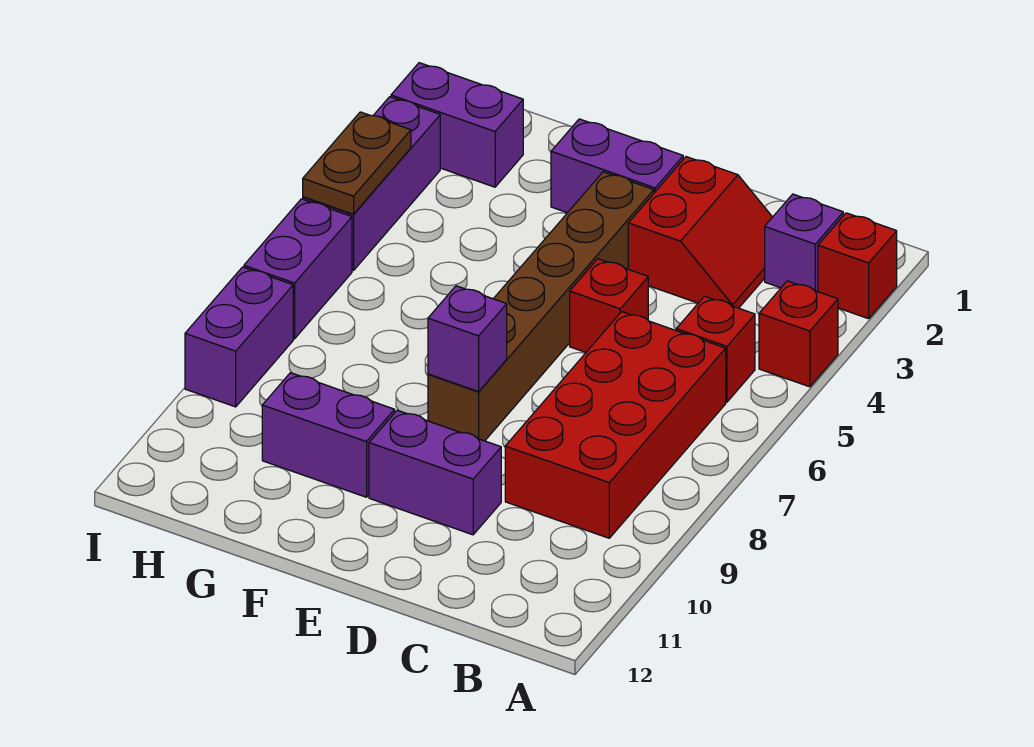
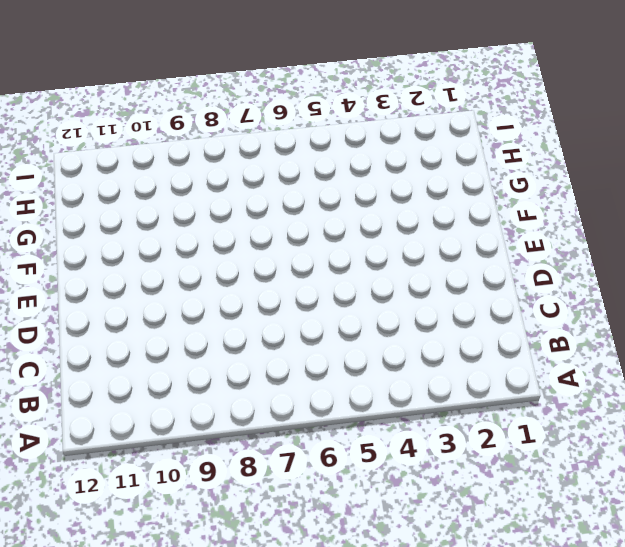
none -> red brick A2 level 1
none -> red brick A4 level 1
none -> purple brick B2 level 1

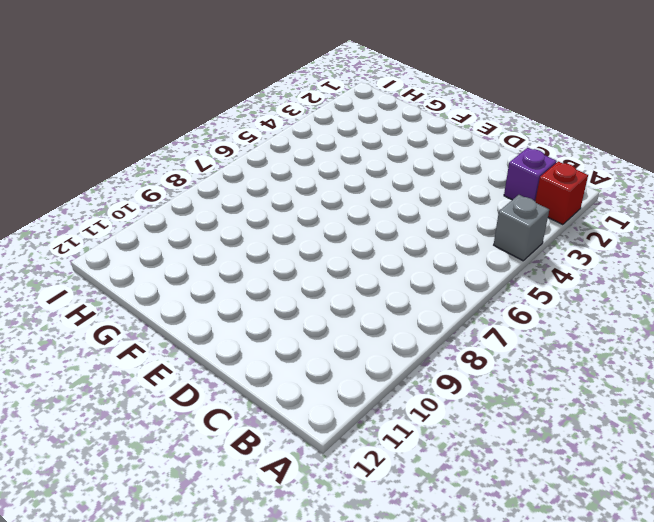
grey brick A4 level 1 -> red brick A4 level 1
none -> red brick B5 level 1
none -> red brick B6:C9 level 1
none -> red slope C2:D3 level 1 top D

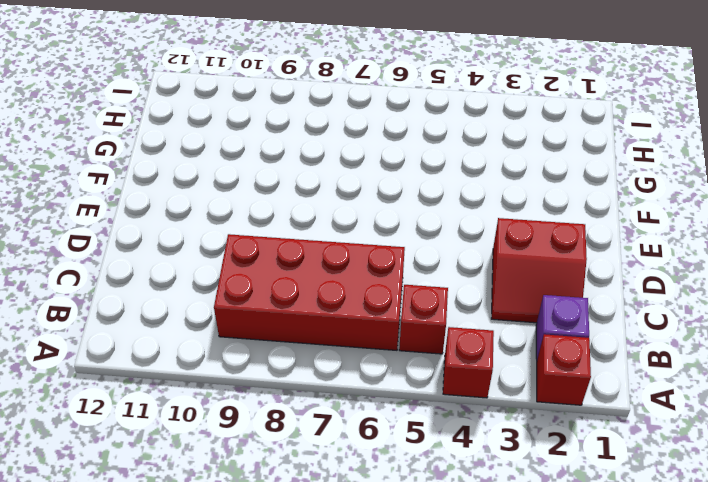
none -> red brick D5 level 1
none -> purple brick D10:E10 level 1
none -> purple brick E2:F2 level 1

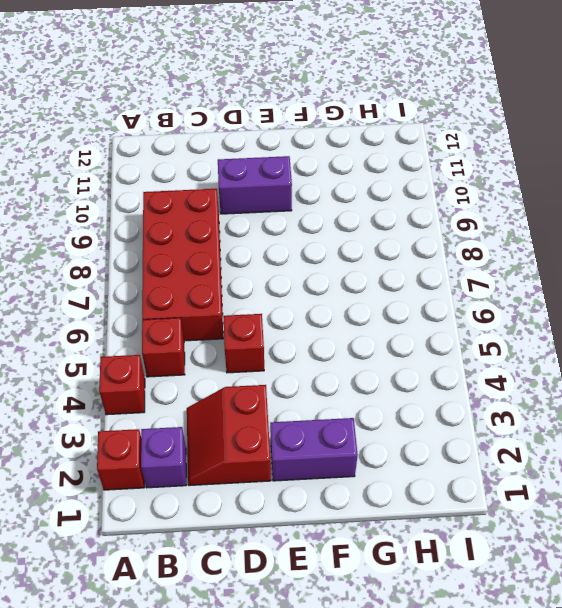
none -> brown brick E3:E8 level 1
none -> purple brick F10:G10 level 1
none -> purple brick H2:I2 level 1

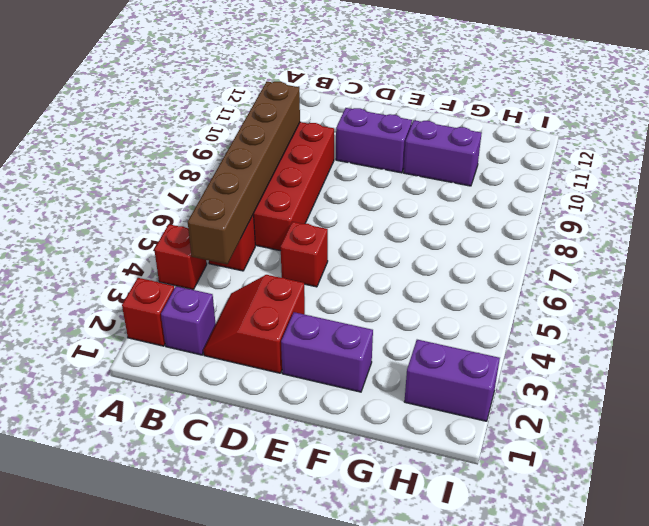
brown brick B4:B9 level 2 -> brown brick E3:E8 level 1
none -> purple brick I3:I5 level 1
none -> purple brick I6:I7 level 1
none -> purple brick I8:I9 level 1

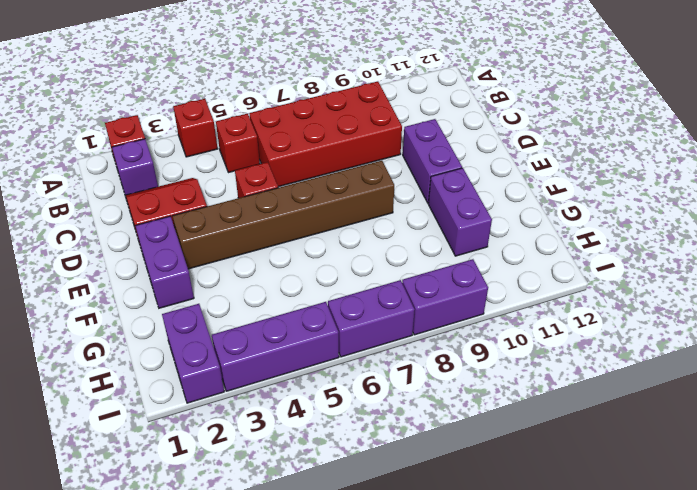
none -> purple brick E8 level 2
none -> brown plate I4:I5 level 2

